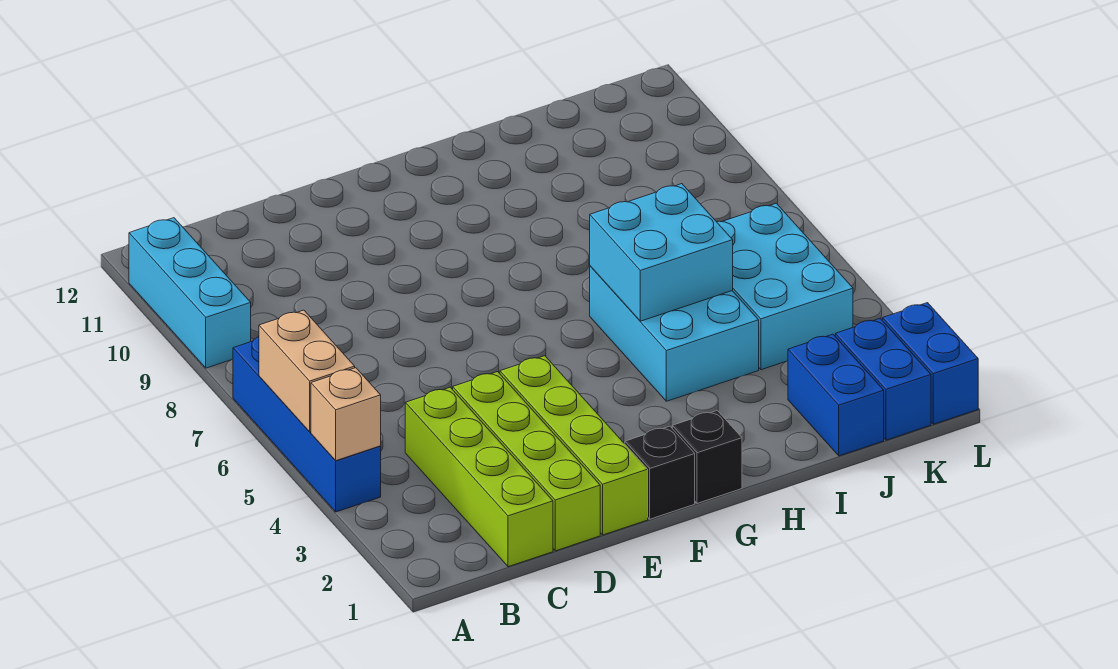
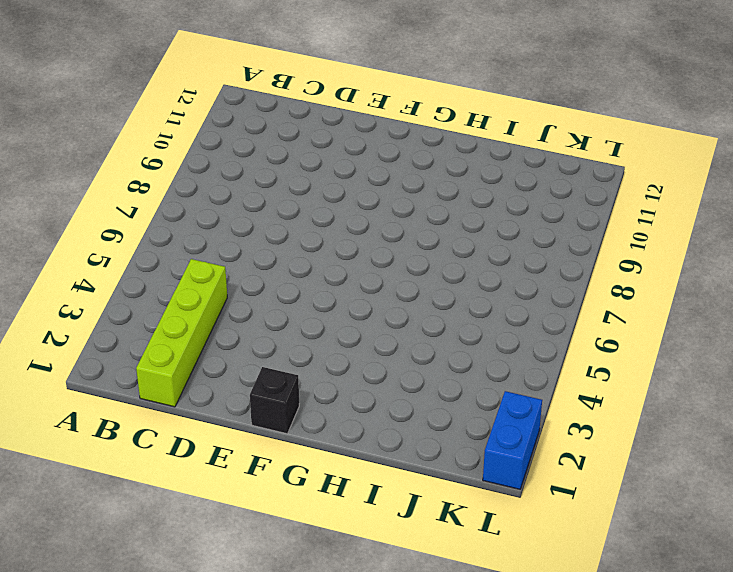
none -> blue brick A4:A7 level 1
none -> cyan brick A9:A11 level 1
none -> lime brick D1:D4 level 1

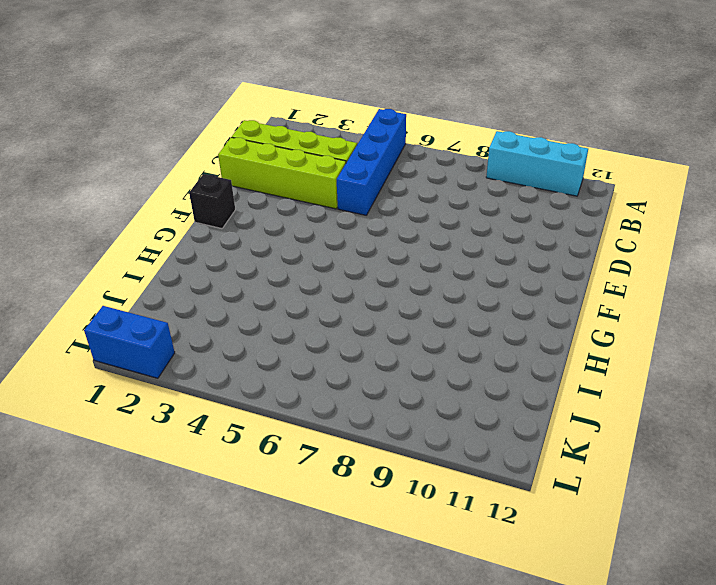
blue brick A5:D5 level 1 -> blue brick A4:A7 level 1
none -> lime brick E1:E4 level 1
none -> black brick G1 level 1
none -> cyan brick H4:I6 level 1

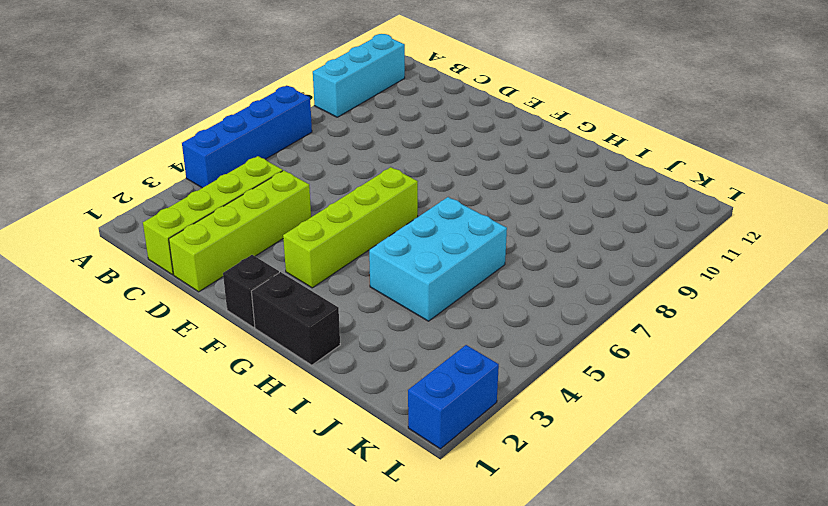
lime brick F3:F6 level 1 -> lime brick E1:E4 level 1
black brick G1:H1 level 1 -> black brick G1 level 1
none -> blue brick J1:J2 level 1
none -> cyan brick J4:K6 level 1
none -> blue brick K1:K2 level 1

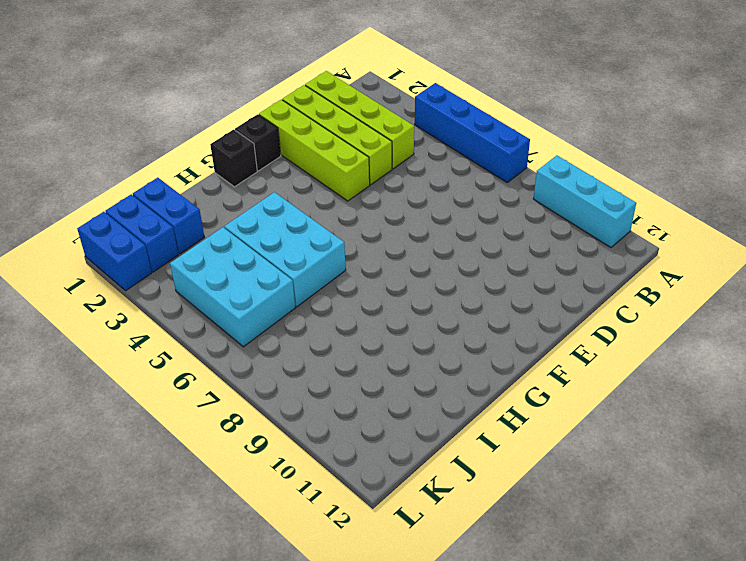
none -> tan brick A4 level 2
none -> tan brick A5:A6 level 2
none -> cyan brick H5:I6 level 2

